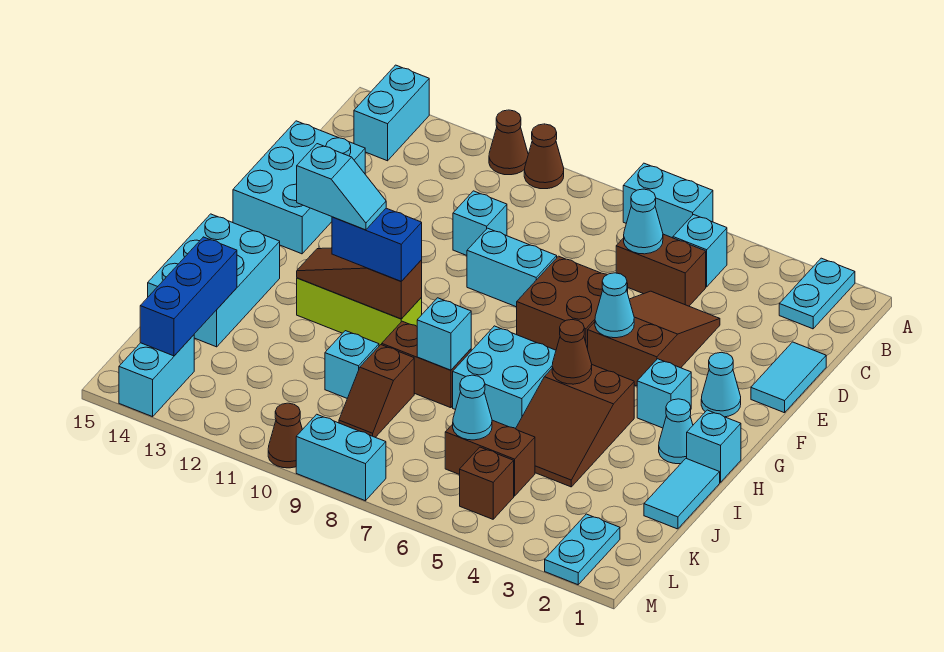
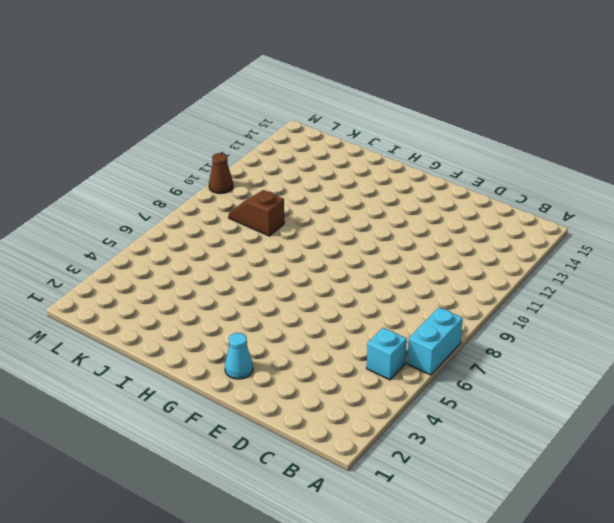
none -> cyan plate A2:B2 level 1
none -> brown cone A10 level 1
none -> brown cone A11 level 1
none -> cyan brick A14:B14 level 1

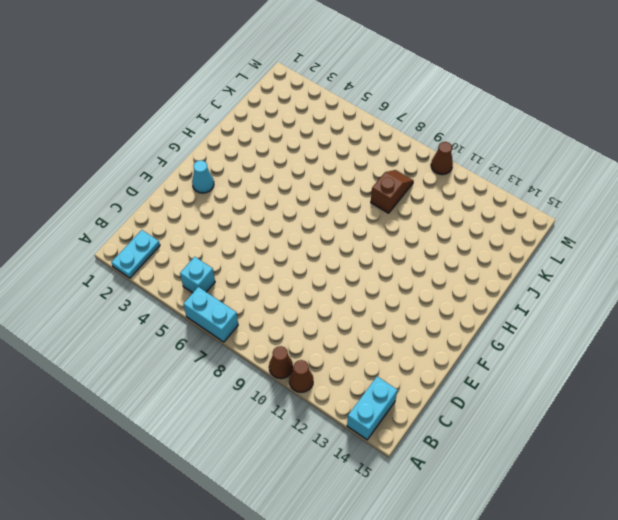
none -> brown brick C5:C6 level 1
none -> cyan tile D1:E1 level 1
none -> brown slope D4:F5 level 1 top F
none -> cyan brick D10 level 1

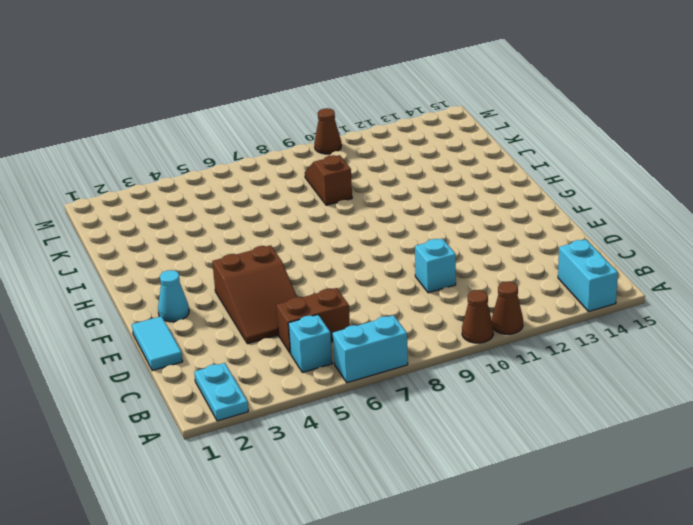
none -> cyan brick D14:F15 level 1
none -> brown brick E6:F7 level 1
none -> cyan brick E8:E9 level 1
none -> cyan brick G3 level 1

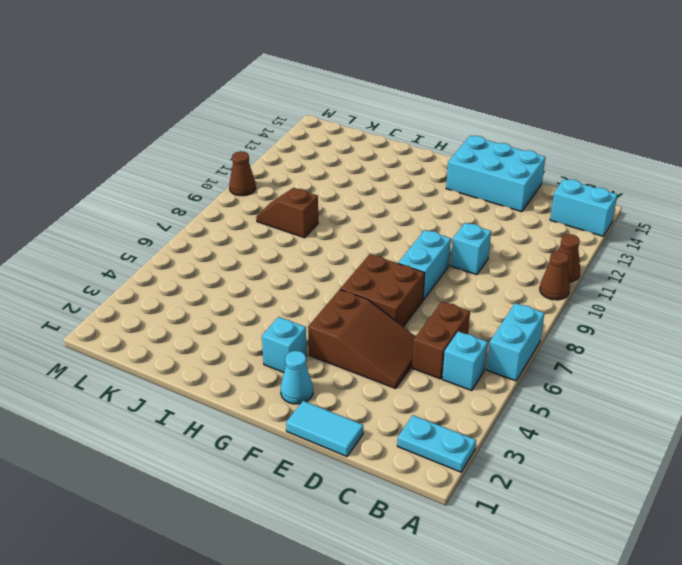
none -> cyan brick H1 level 1
none -> cyan cone H2 level 1
none -> brown slope H4:J5 level 1 top H
none -> cyan brick H6:I7 level 1

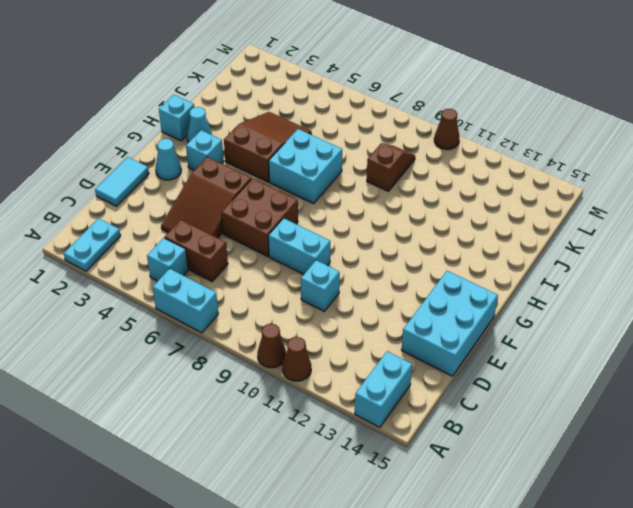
none -> lime brick H10:H12 level 1
none -> cyan brick H14:J15 level 1
none -> cyan tile I1:J1 level 1
none -> brown brick I8:I9 level 1

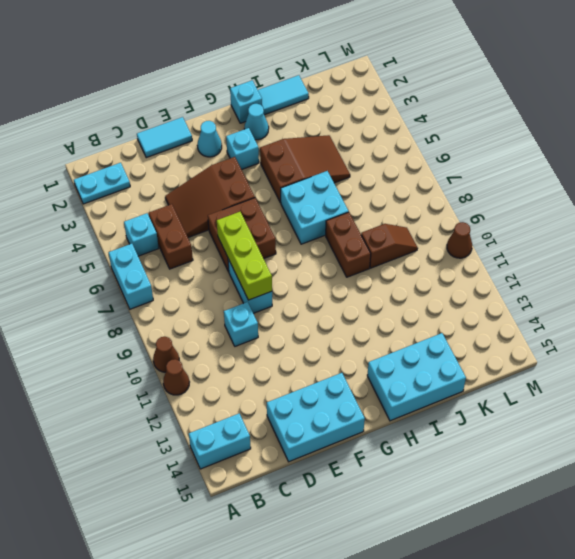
lime brick E7:E9 level 2 -> lime brick H10:H12 level 1
none -> cyan brick J10 level 1
none -> brown brick K5:K6 level 1
none -> cyan plate L2:M2 level 1
none -> brown brick L5 level 1

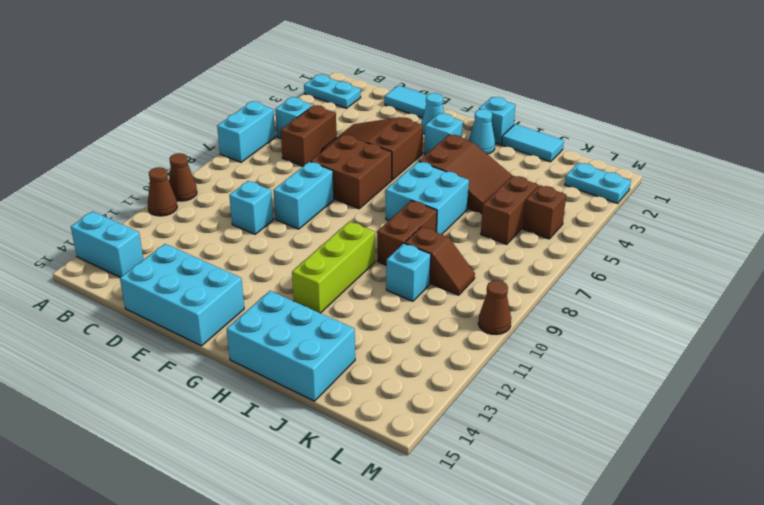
none -> cyan brick L14:M14 level 1
none -> cyan brick M8:M9 level 1
none -> cyan cone C6 level 2
none -> cyan cone F5 level 2

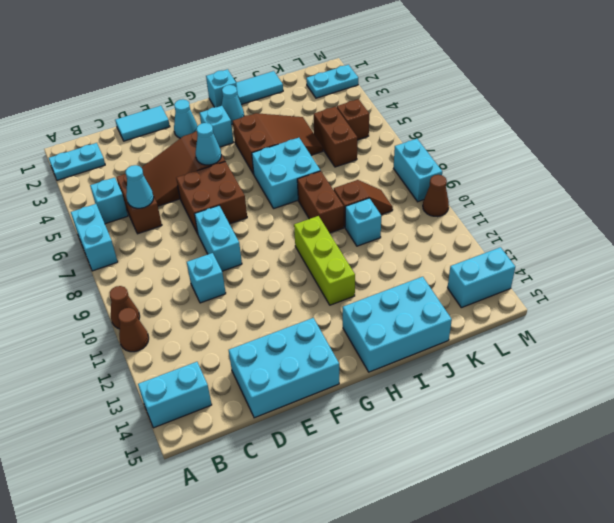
none -> brown cone H5 level 2
none -> brown slope H10:H12 level 2 top 10
none -> cyan brick I8 level 2
none -> blue brick J14:L14 level 2

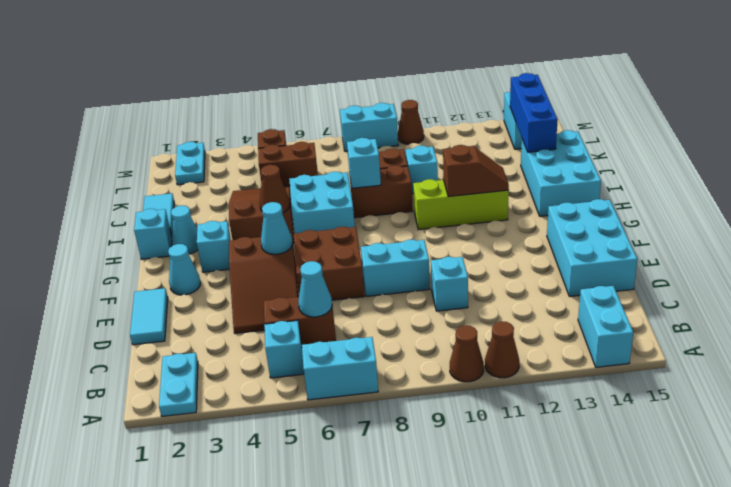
brown slope H11:H12 level 2 top 11 -> brown slope H10:H12 level 2 top 10
none -> cyan cone K6 level 2
none -> blue brick H10:H11 level 3
none -> cyan slope H11:H12 level 4 top 12

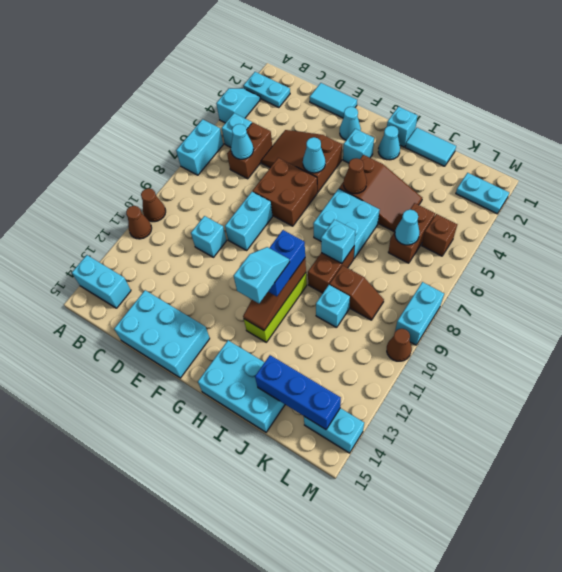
cyan slope A3:A4 level 1 top 4 -> none

